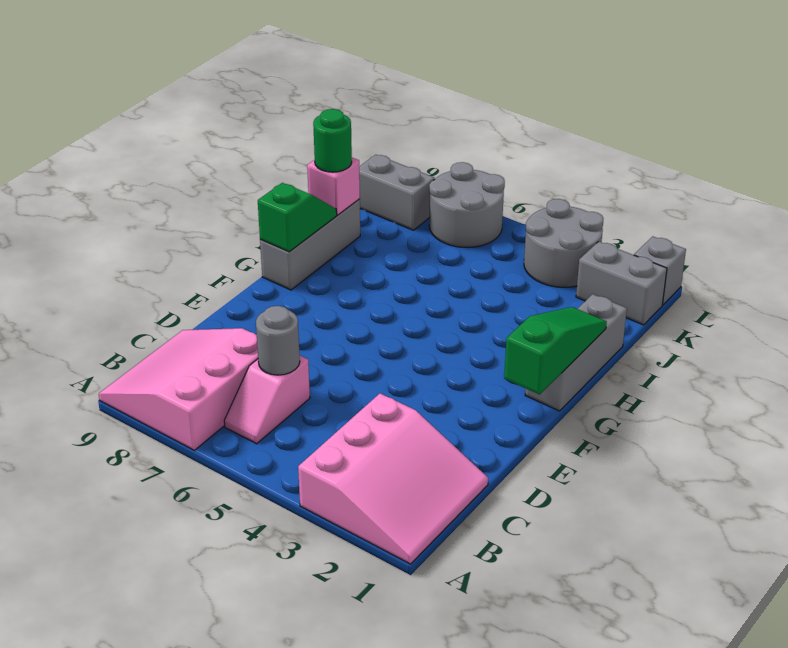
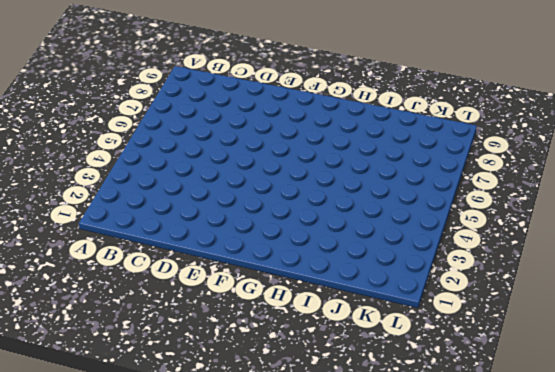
none -> pink slope A1:C3 level 1 top 3
none -> pink slope A7:C9 level 1 top 7
none -> pink slope B6:C6 level 1 top C

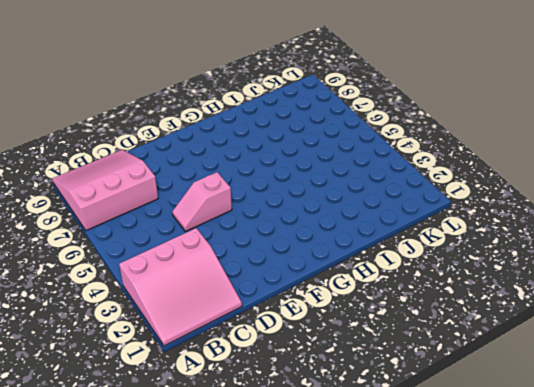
pink slope D5:E5 level 1 top E -> pink slope B6:C6 level 1 top C
none -> grey brick G1:I1 level 1
none -> grey brick G9:I9 level 1
none -> grey brick K1:K2 level 1

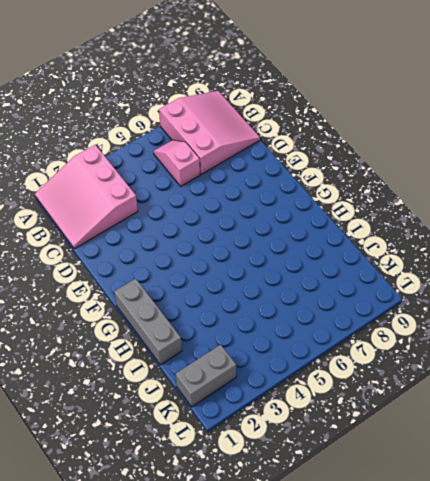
none -> grey brick G9:I9 level 1
none -> grey round brick K3:L4 level 1
none -> grey round brick K6:L7 level 1

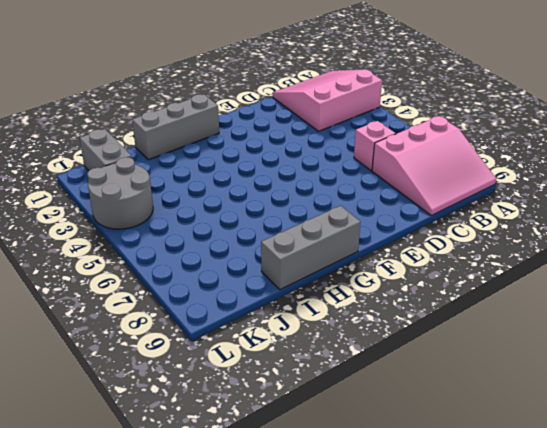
none -> grey round brick K6:L7 level 1
none -> grey brick K8:K9 level 1
none -> grey brick L1 level 1

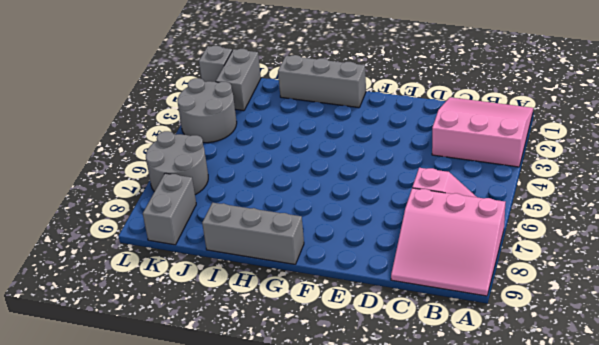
none -> grey round brick C6 level 2
none -> green slope F1:H1 level 2 top F
none -> green slope G9:H9 level 2 top G

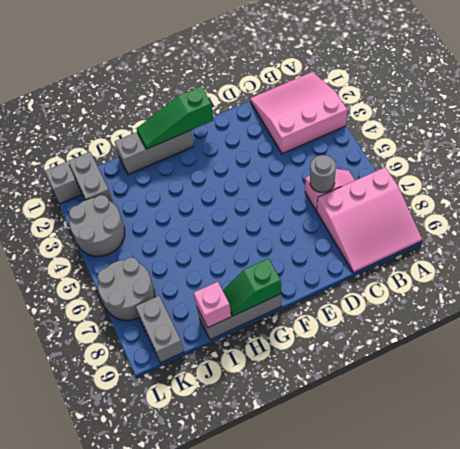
none -> green round brick I9 level 3

